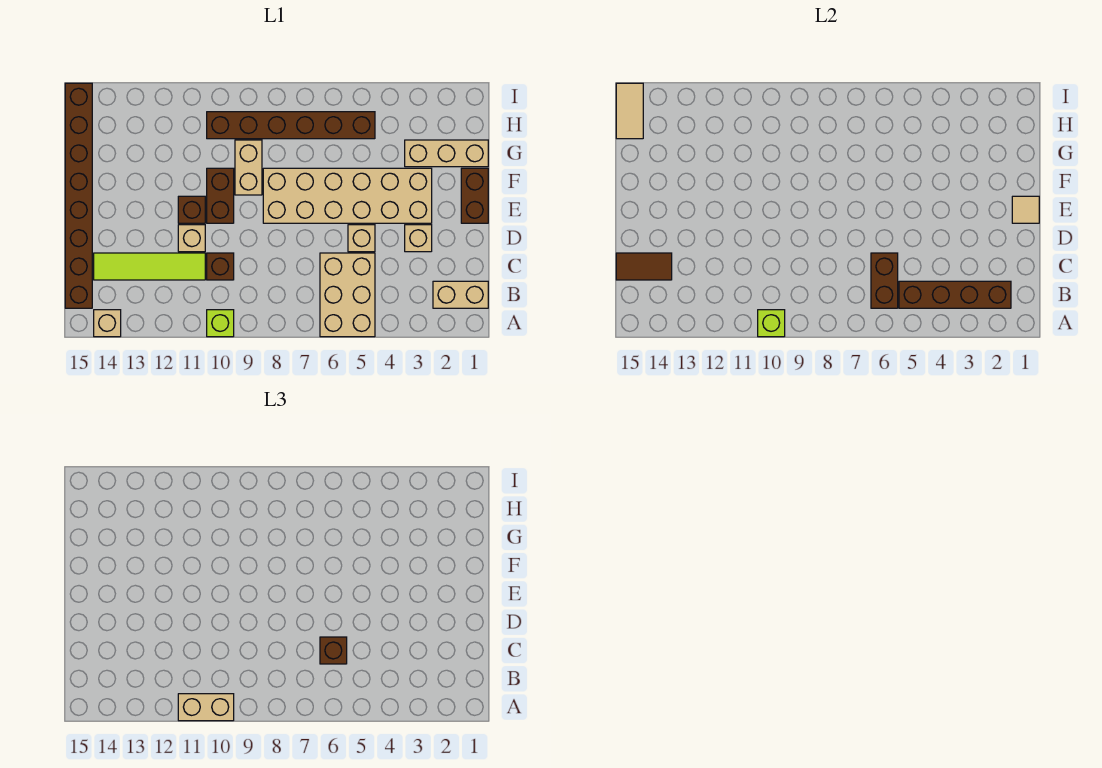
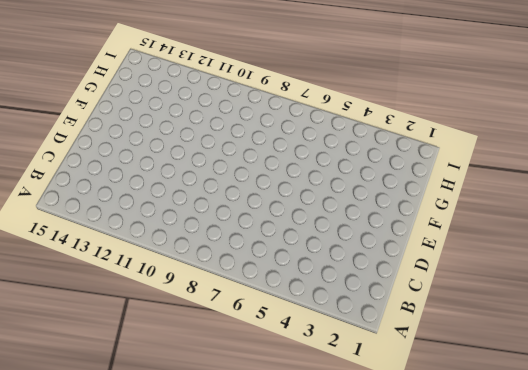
none -> tan brick A5:C6 level 1
none -> lime brick A10 level 1
none -> tan brick A14 level 1

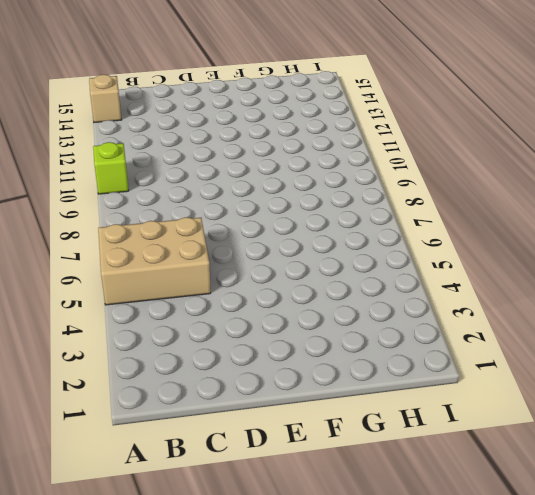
none -> tan brick B1:B2 level 1
none -> brown brick B15:I15 level 1
none -> brown brick C10 level 1

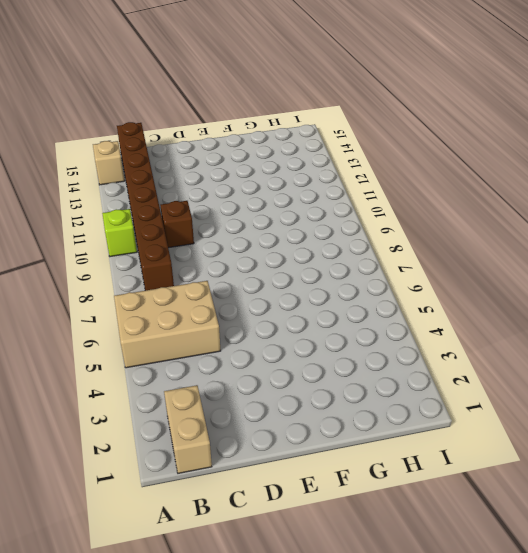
brown brick B8:B15 level 1 -> brown brick B15:I15 level 1
none -> lime tile C11:C14 level 1
none -> tan brick D3 level 1
none -> tan brick D5 level 1

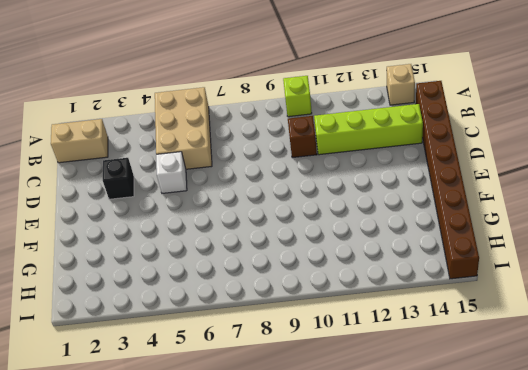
lime brick C11:C14 level 1 -> lime tile C11:C14 level 1
black brick D3 level 1 -> tan brick D3 level 1
white brick D5 level 1 -> tan brick D5 level 1
none -> tan brick D11 level 1
none -> brown brick E1:F1 level 1
none -> tan brick E3:F8 level 1

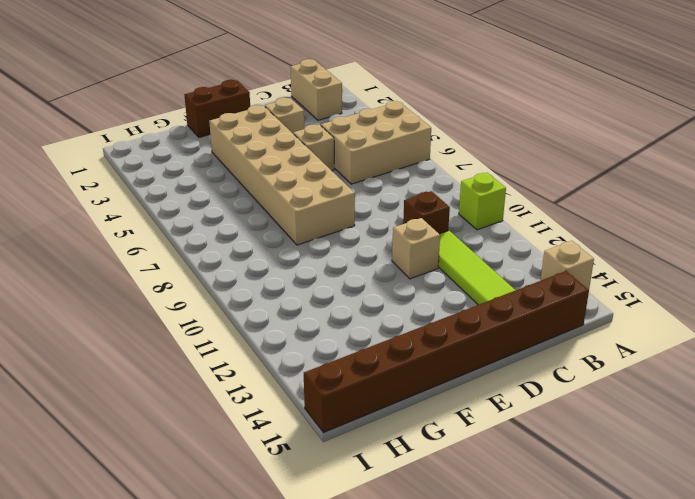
none -> brown brick E10:F10 level 1
none -> brown brick E11 level 1
none -> tan brick F9:G9 level 1

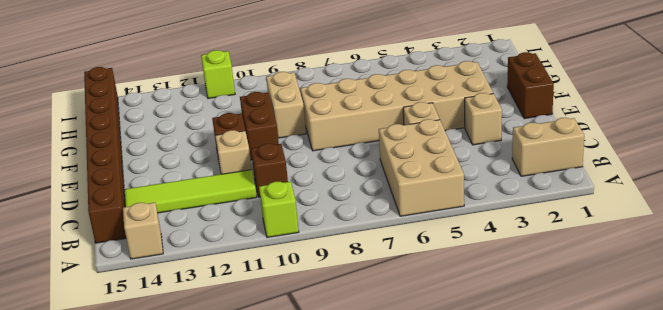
lime brick I11 level 1 -> lime brick A10 level 2
none -> tan brick G1:G3 level 1
none -> brown brick H5:H10 level 1
none -> brown brick B2:B5 level 2

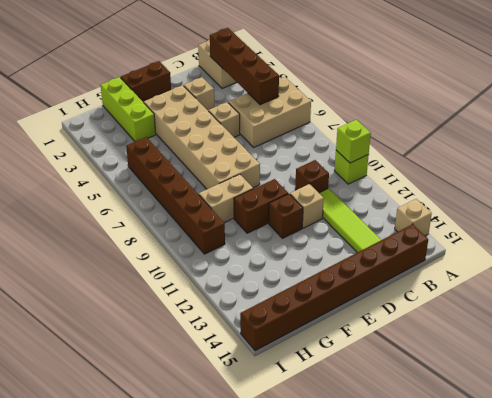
lime brick G1:G3 level 1 -> tan brick G1:G3 level 1
none -> brown brick B6:C6 level 2
none -> brown tile C14:C15 level 2
none -> tan tile E1 level 2

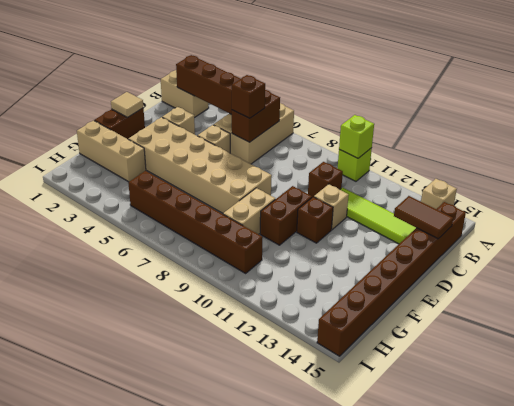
none -> tan tile H15:I15 level 2
none -> tan brick A10:A11 level 3

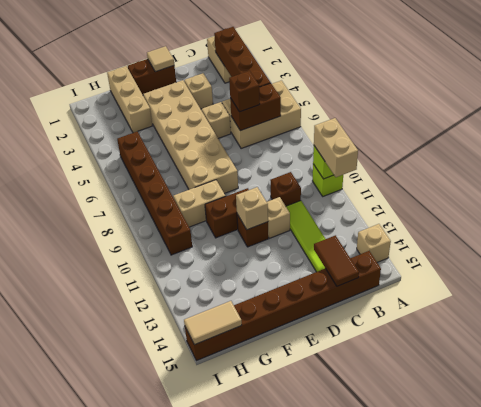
tan brick E11 level 2 -> none

